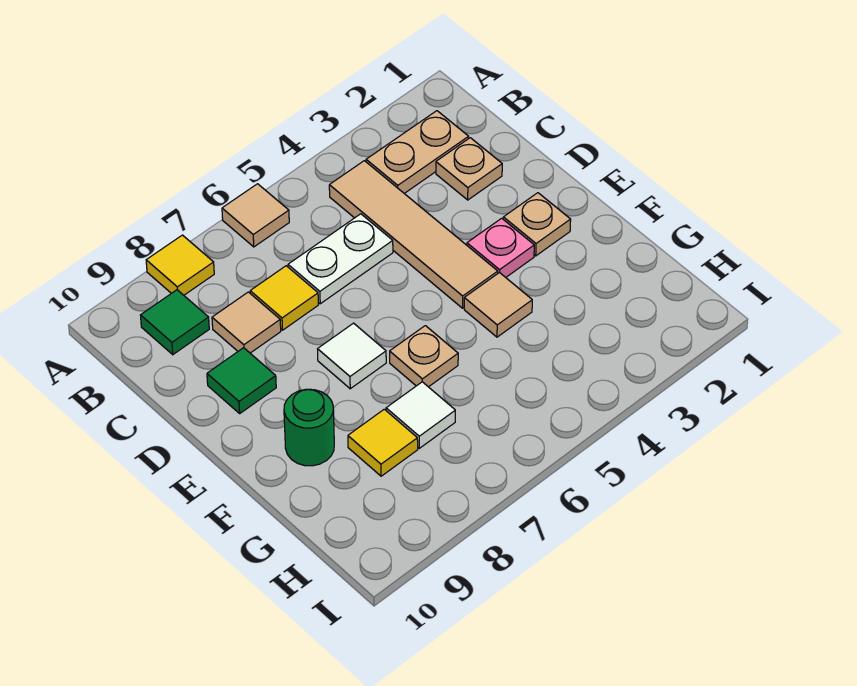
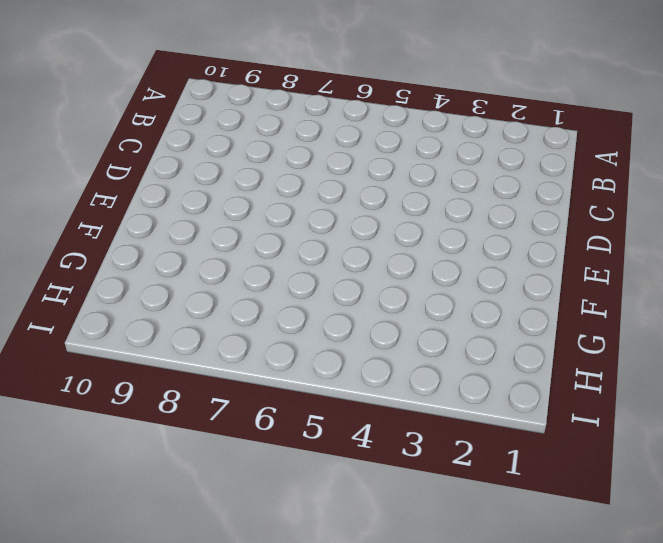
none -> tan tile A6 level 1
none -> yellow tile A8 level 1
none -> tan plate B2:B3 level 1

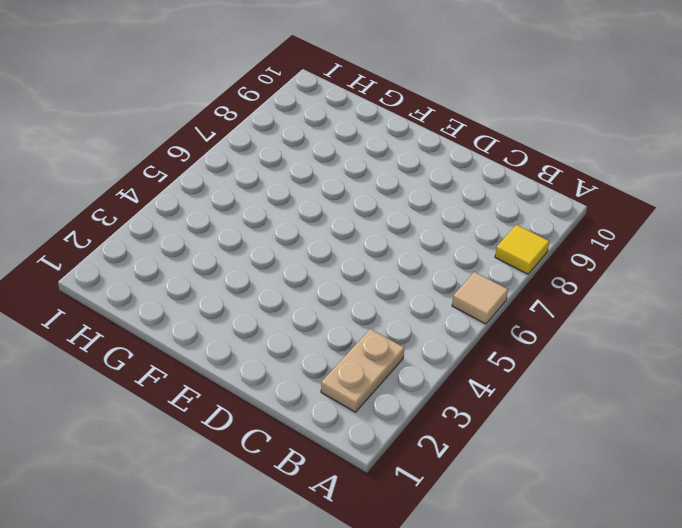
none -> tan tile B4:E4 level 1
none -> green tile B9 level 1
none -> tan plate C2 level 1

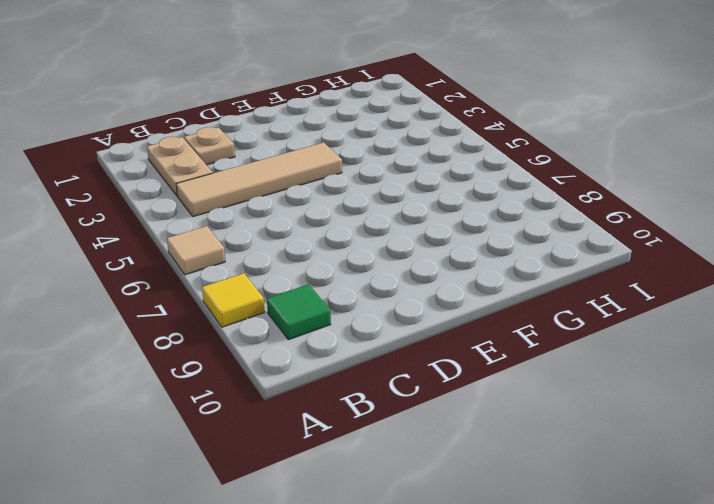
none -> white plate C5:C6 level 1
none -> yellow tile C7 level 1
none -> tan tile C8 level 1

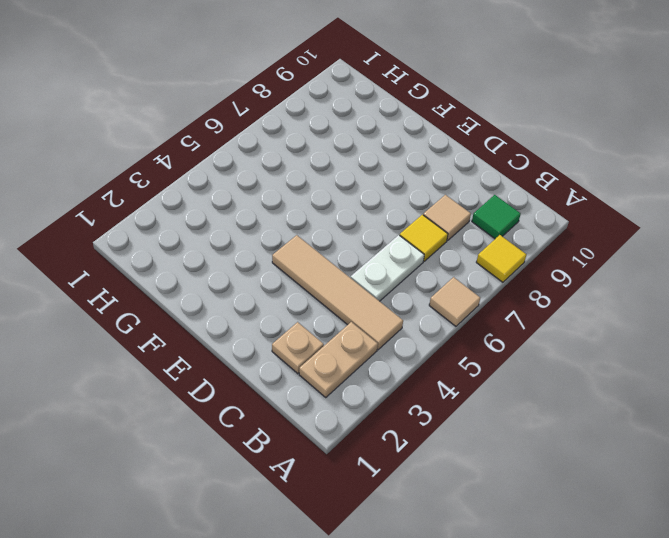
none -> green tile D9 level 1
none -> tan plate E2 level 1
none -> pink plate E3 level 1

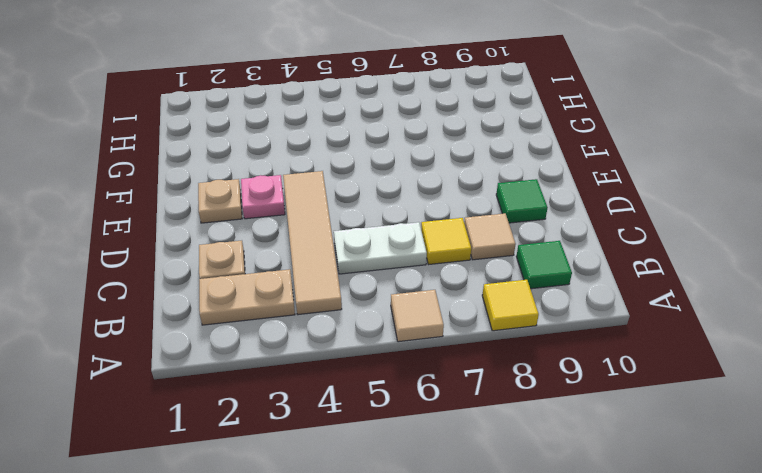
none -> white tile E7 level 1
none -> tan tile F4 level 1
none -> tan plate F6 level 1

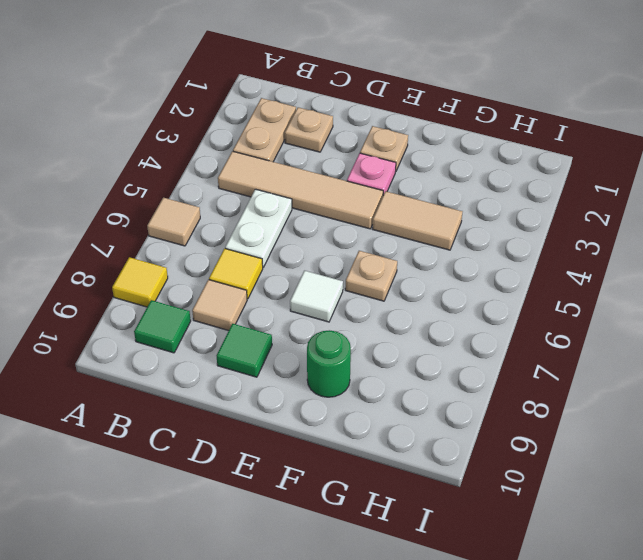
tan tile F4:G4 level 1 -> tan tile F4 level 1
none -> white tile G7 level 1
none -> yellow tile G8 level 1

